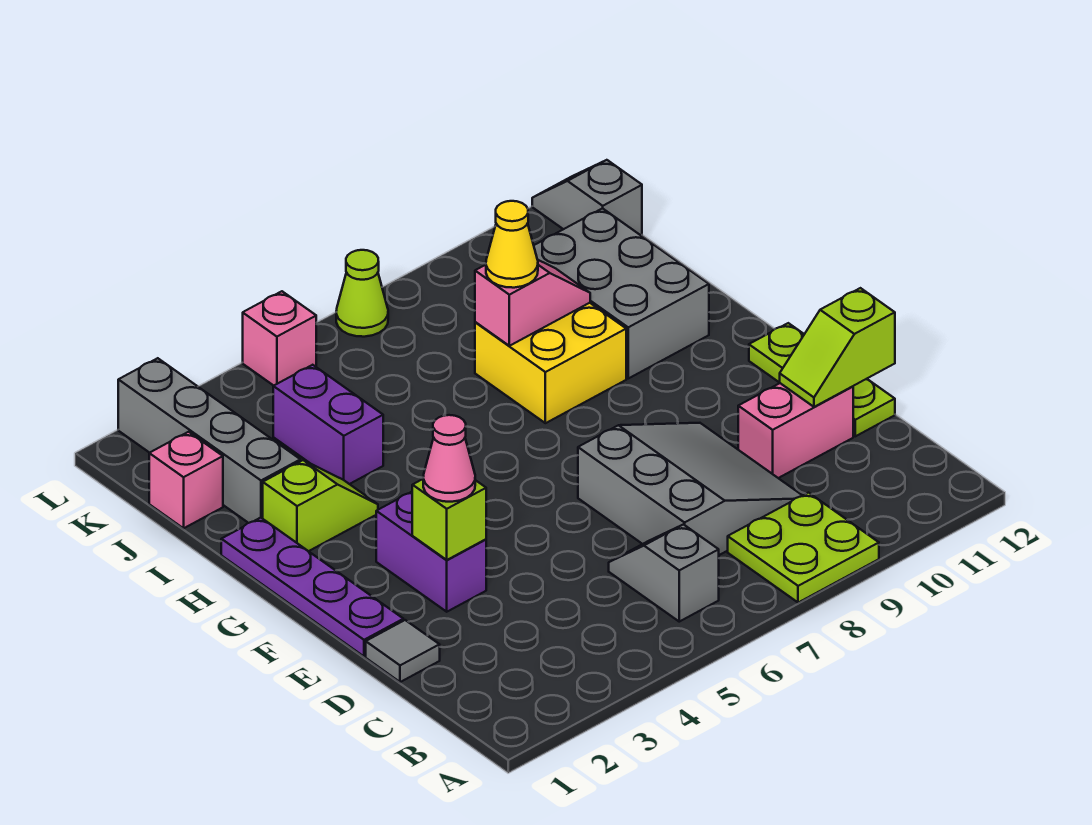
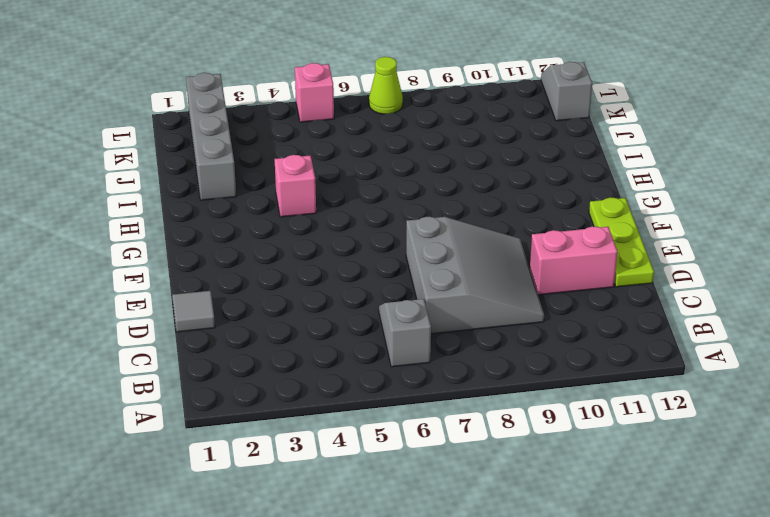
pink brick H4 level 1 -> pink brick J1 level 1
none -> lime plate A8:B9 level 1
none -> purple plate E1:H1 level 1
none -> purple brick E3:F3 level 1

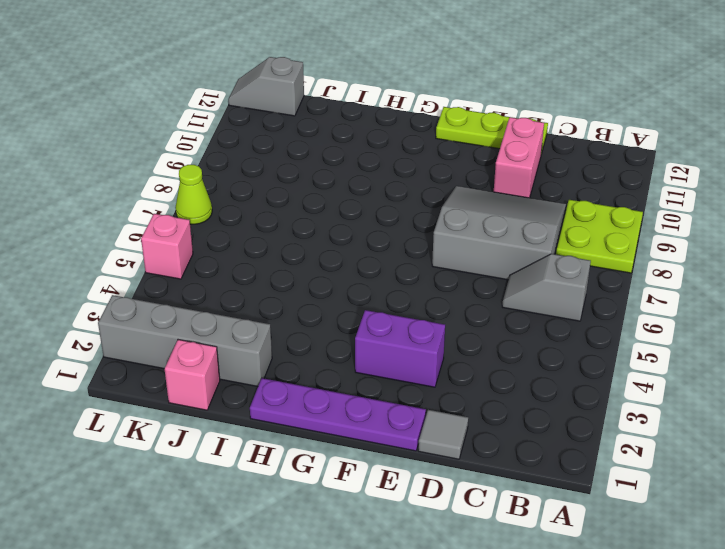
none -> lime slope H2:H3 level 1 top 2
none -> yellow brick H8:I9 level 1
none -> grey brick H10:J11 level 1

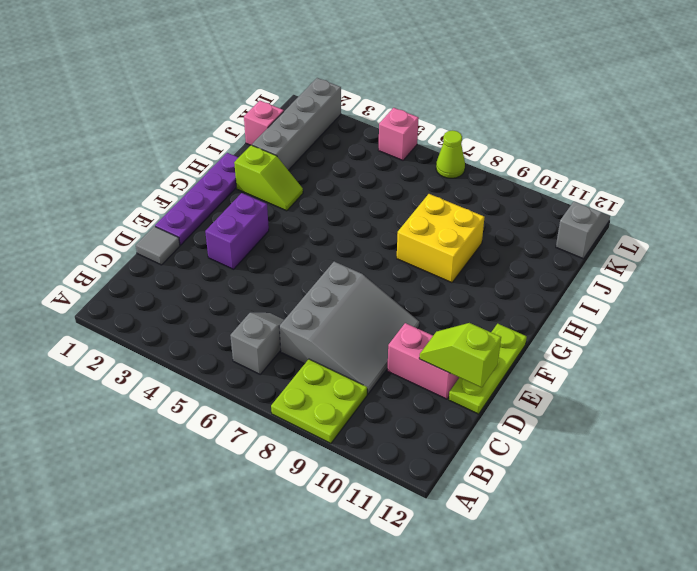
none -> grey brick H10:J11 level 1
none -> purple brick I4:J4 level 1
none -> lime brick E3 level 2

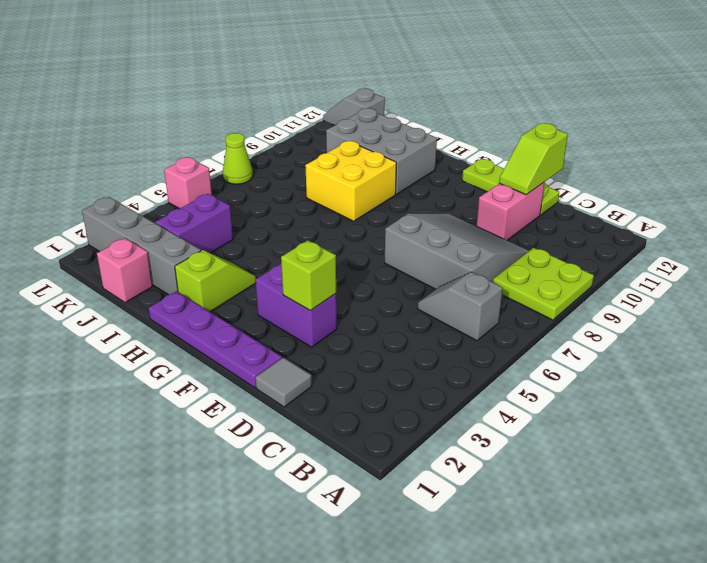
purple brick J3:J4 level 1 -> purple brick I4:J4 level 1
none -> pink slope I8:I9 level 2 top 8
none -> pink cone E3 level 3
none -> yellow cone I8 level 3

